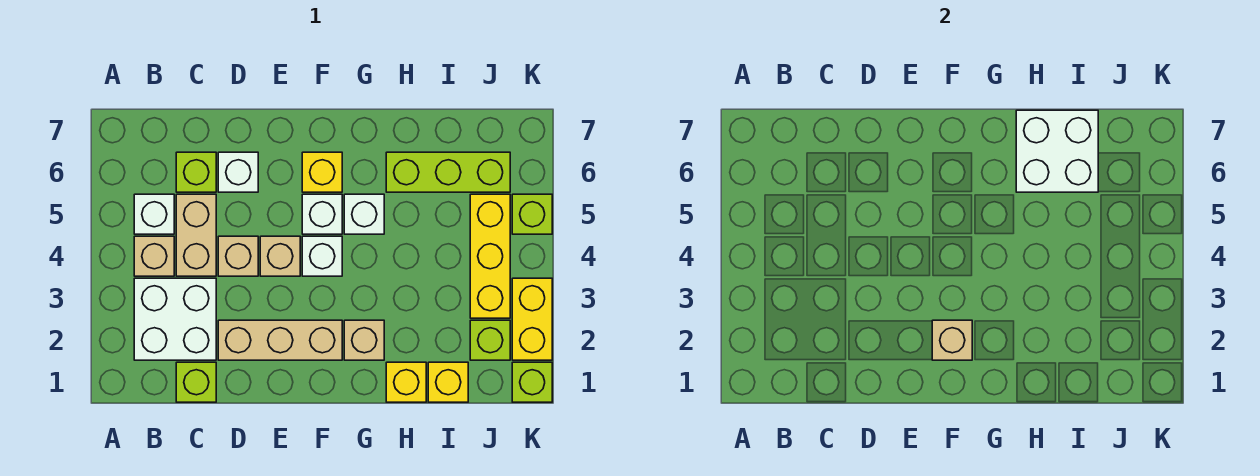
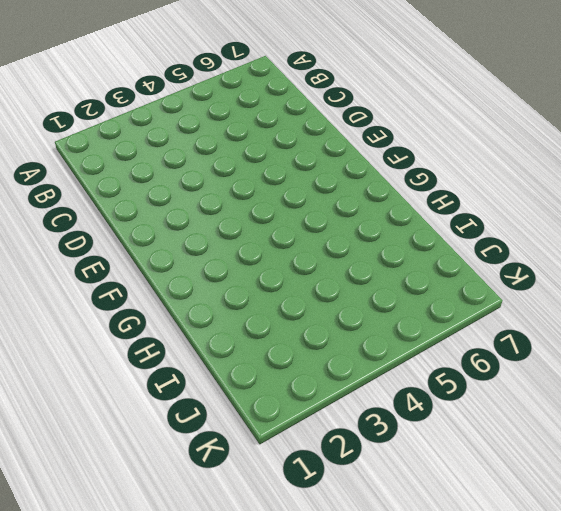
none -> white brick B2:C3 level 1
none -> tan brick B4 level 1
none -> white brick B5 level 1

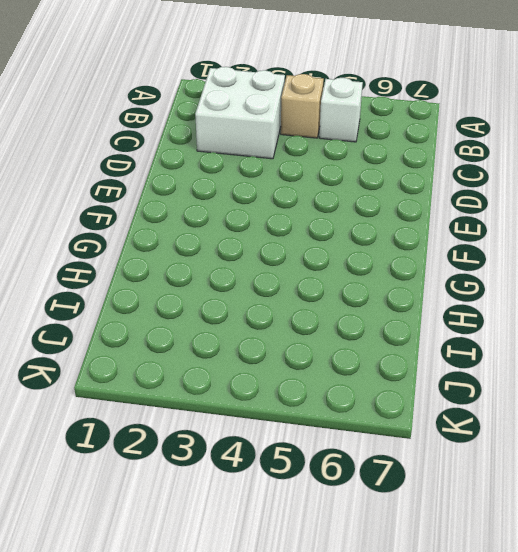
none -> lime brick C1 level 1
none -> tan brick C4:C5 level 1
none -> lime brick C6 level 1

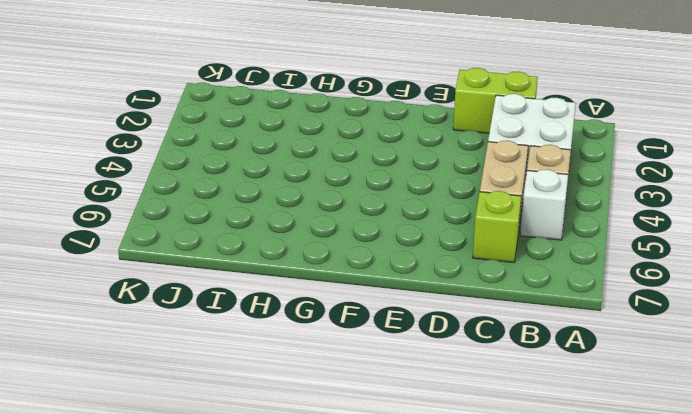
lime brick C1:D1 level 1 -> lime brick C1 level 1
none -> tan brick D2:F2 level 1
none -> tan brick D4 level 1
none -> white brick D6 level 1

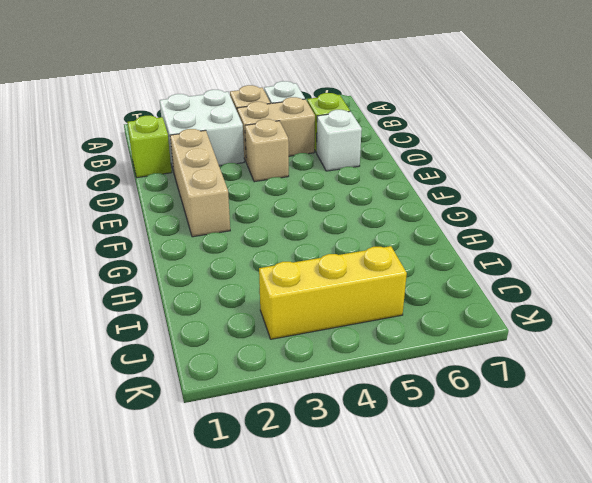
none -> tan brick E4 level 1
none -> white brick F4 level 1
none -> white brick F5 level 1

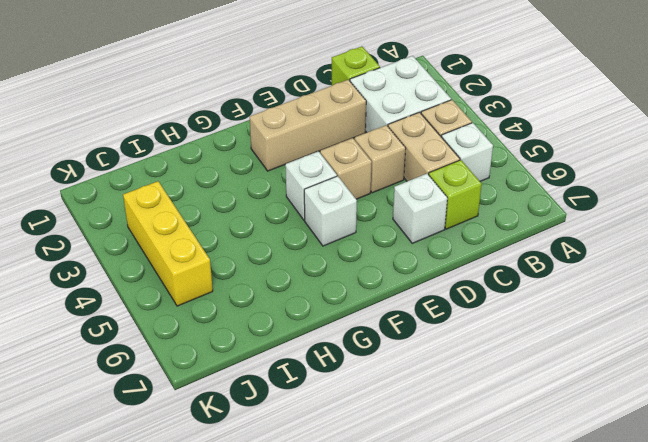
none -> yellow brick F6 level 1
none -> tan brick G2 level 1
none -> white brick G5 level 1

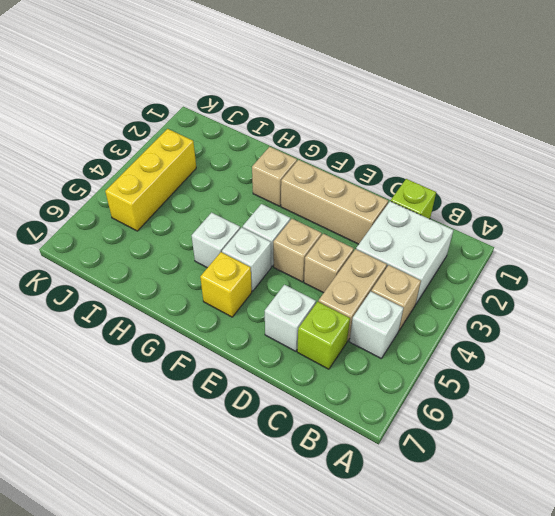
none -> yellow brick H1 level 1
none -> lime brick H6:J6 level 1
none -> yellow brick I1 level 1

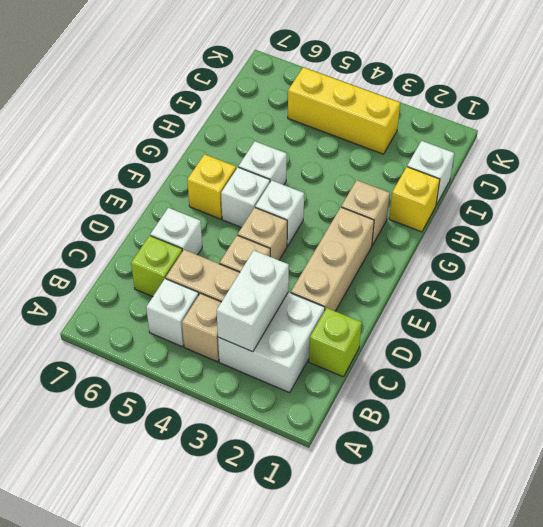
white brick B3:C3 level 2 -> none
white brick I1 level 1 -> yellow brick I1 level 1
none -> lime brick H6:J6 level 1
none -> lime brick J2 level 1
none -> lime brick K1 level 1

